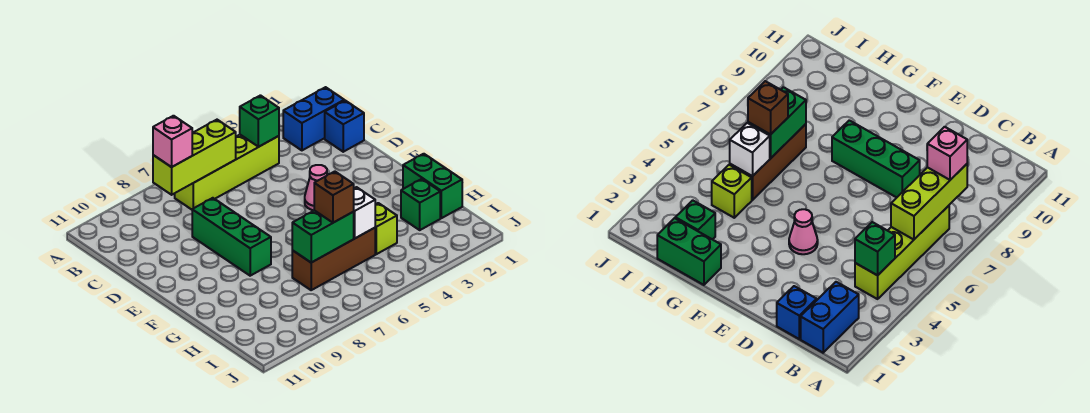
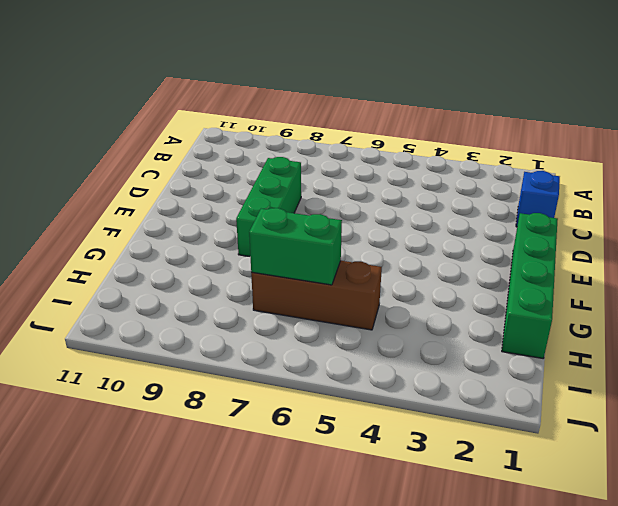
green brick E1:H1 level 1 -> green brick G1:H1 level 1
none -> blue brick B1:B2 level 1
none -> lime brick B4:B7 level 1
none -> pink cone E4 level 1

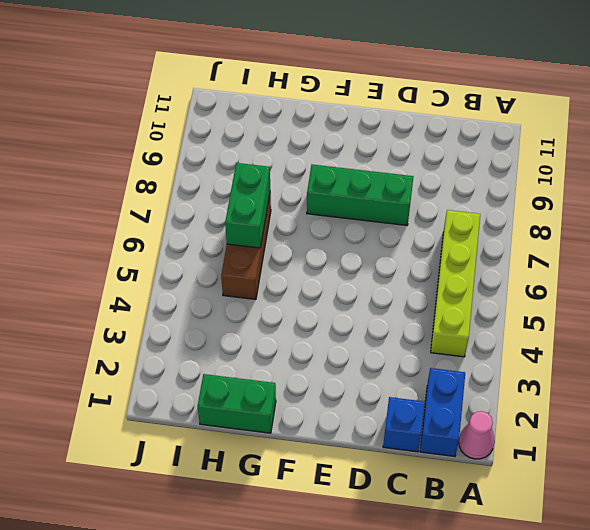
pink cone A1 level 1 -> pink cone E4 level 1
none -> green brick H2 level 1
none -> lime brick H4 level 1
none -> green brick B4 level 2

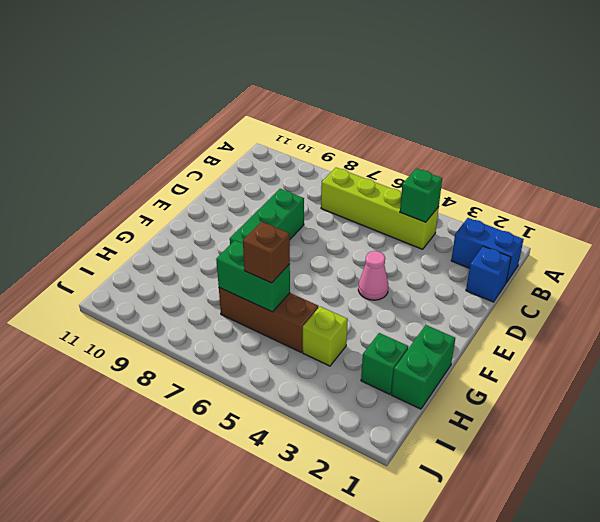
none -> lime brick B6:B8 level 2
none -> white brick H5 level 2
none -> pink brick B8 level 3

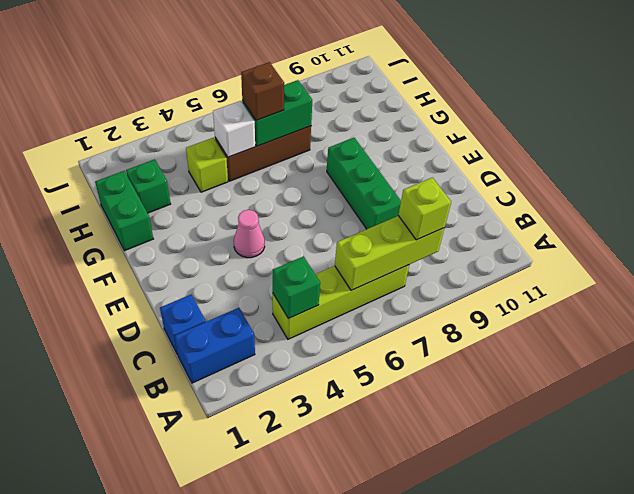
lime brick B8 level 3 -> pink brick B8 level 3

